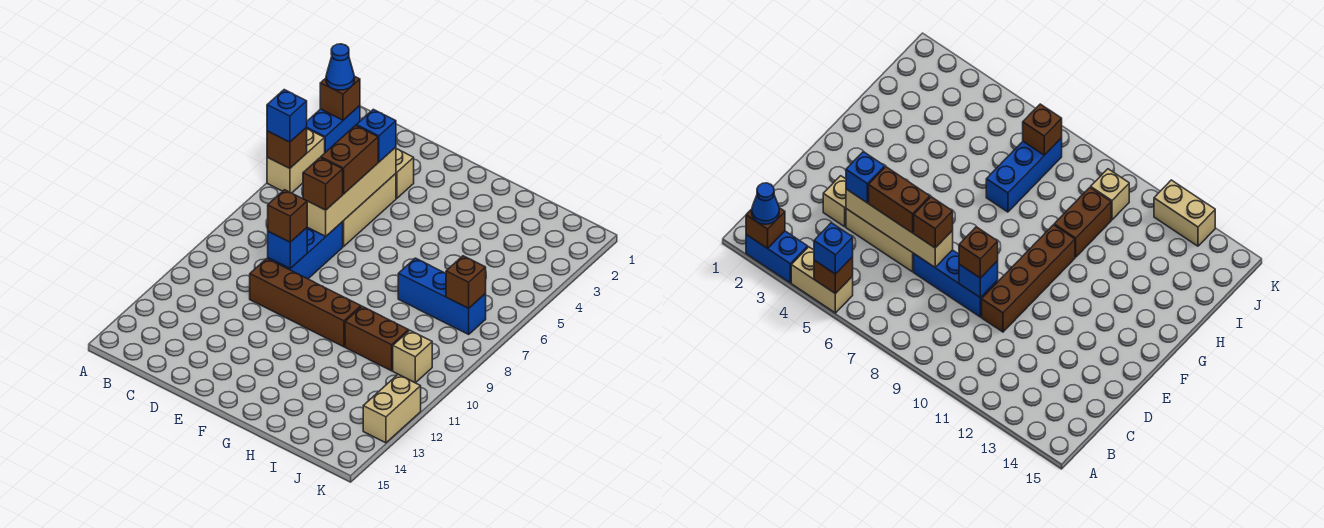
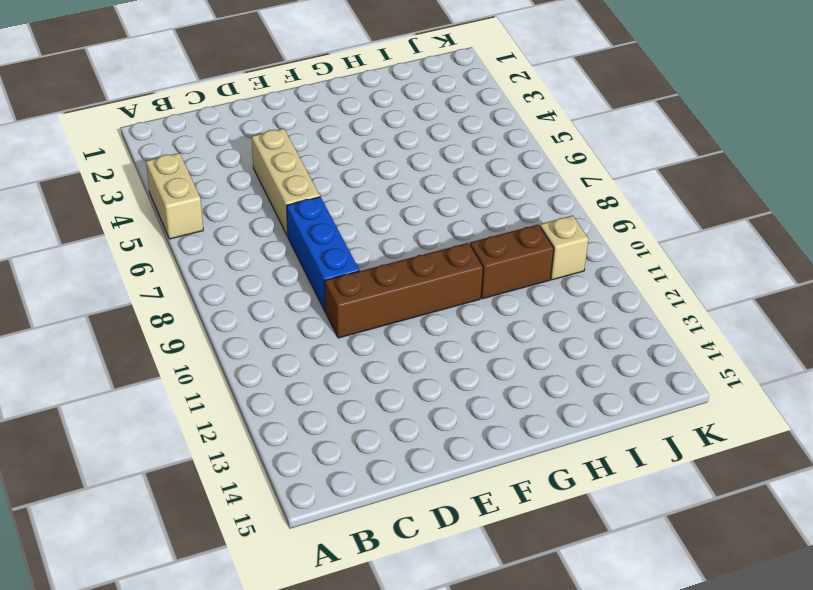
none -> blue brick A2:A3 level 1
none -> tan brick D3 level 1
none -> blue brick H7:J7 level 1

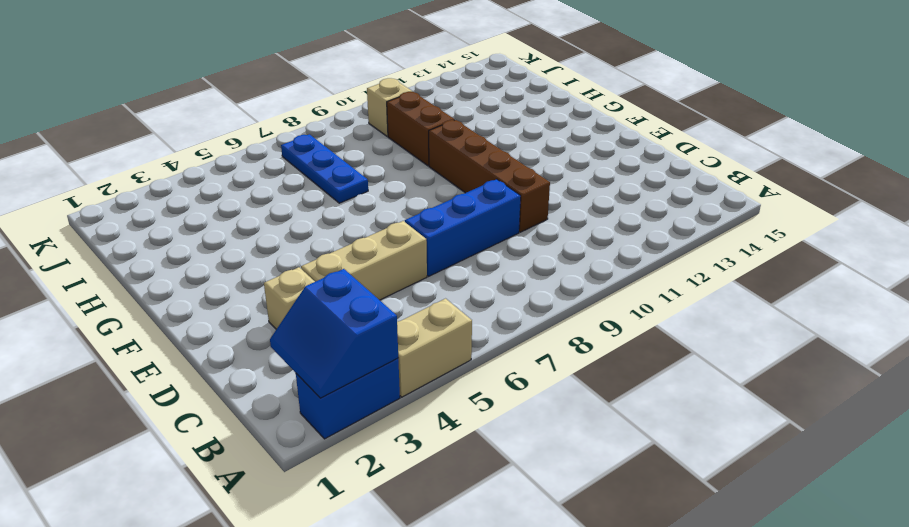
blue slope A2:B3 level 2 top 3 -> brown brick A2 level 2
blue plate H7:J7 level 1 -> blue brick H7:J7 level 1
none -> tan brick K12:K13 level 1
none -> brown brick A5 level 2
none -> tan brick D4:D7 level 2

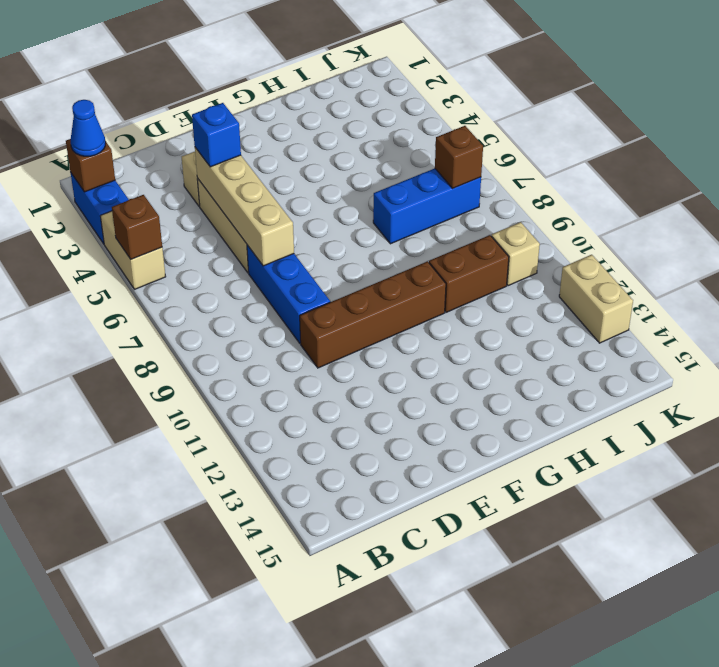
none -> blue brick D9 level 2
none -> blue brick A5 level 3
none -> brown brick D5:D6 level 3

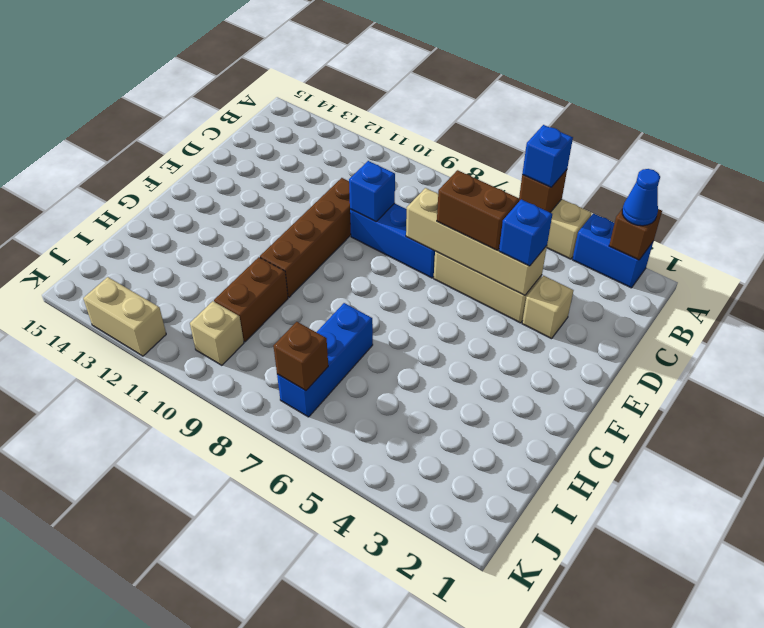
none -> brown brick D7 level 3
none -> brown brick D9 level 3

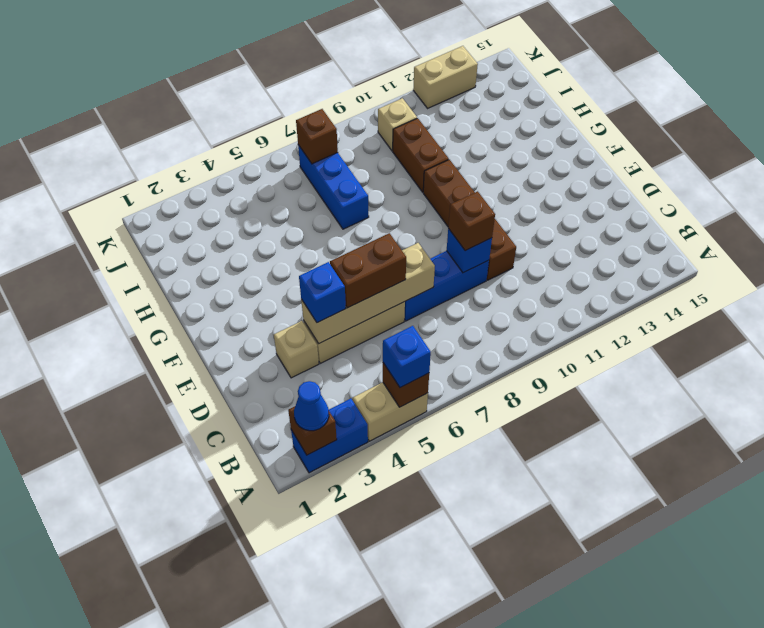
none -> brown brick D7 level 3

